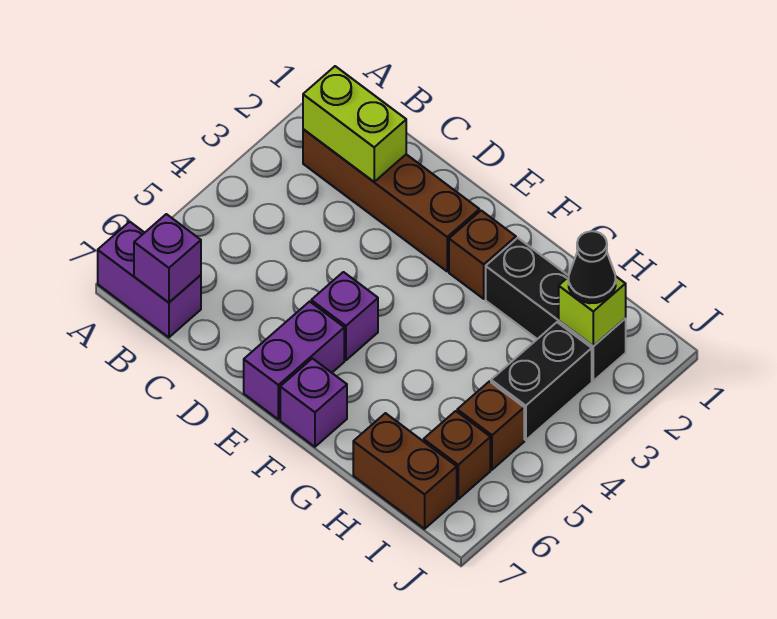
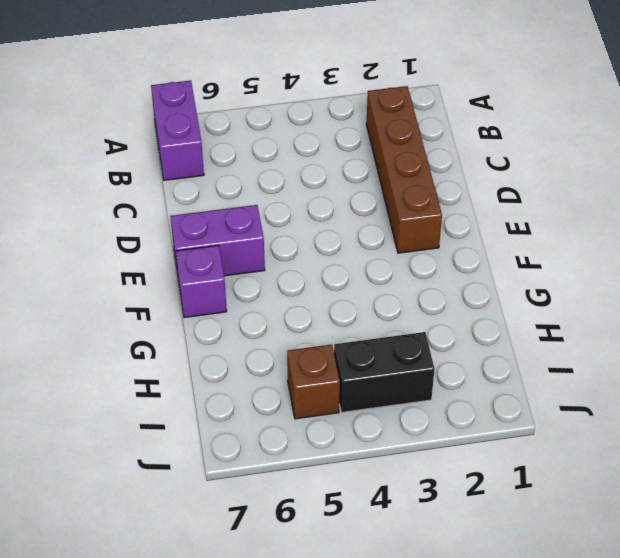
none -> purple brick E5 level 1
none -> brown brick F2 level 1
none -> black brick G2:I2 level 1

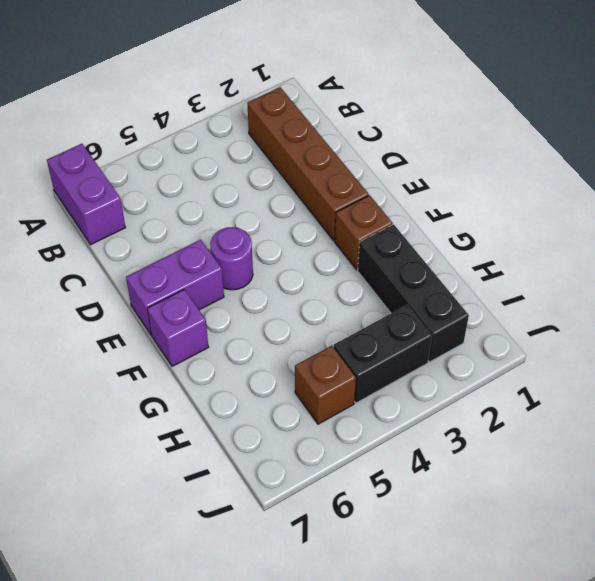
purple round brick E5 level 1 -> purple brick E5 level 1
none -> brown brick H7:I7 level 1
none -> brown brick I6 level 1
none -> lime brick B2:C2 level 2

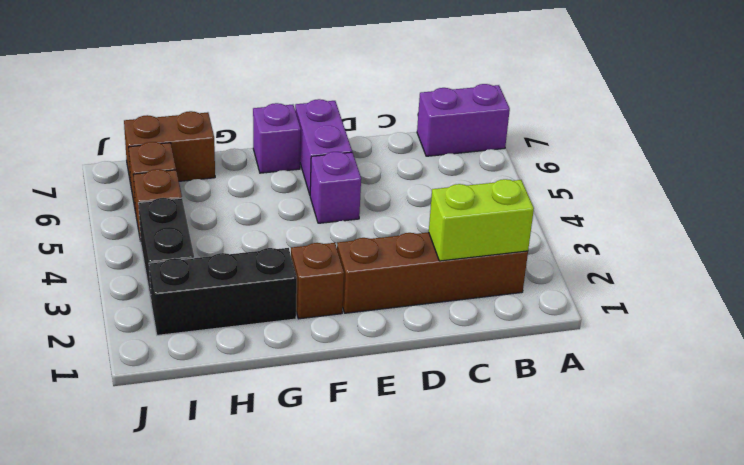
none -> purple brick B7 level 2
none -> lime brick I2 level 2
none -> black cone I2 level 3

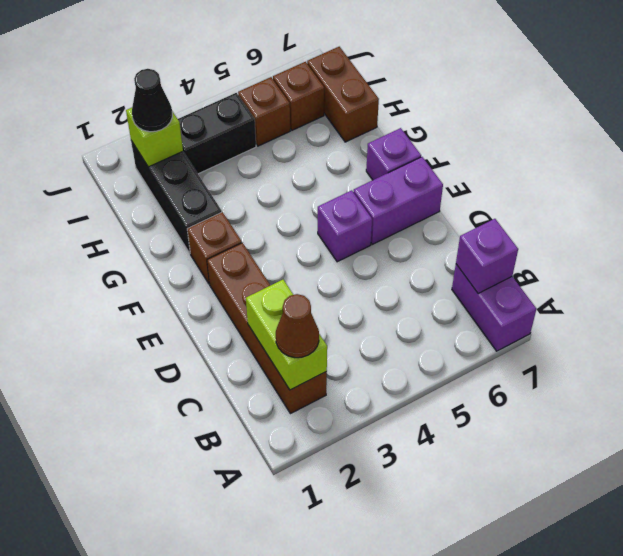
brown cone B2 level 3 -> none

